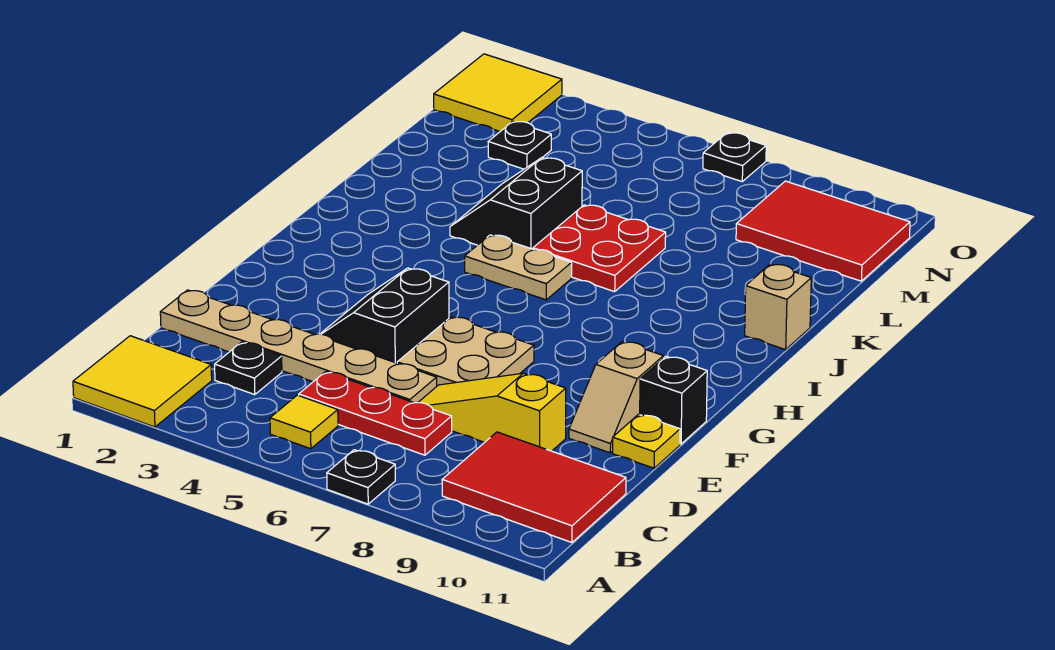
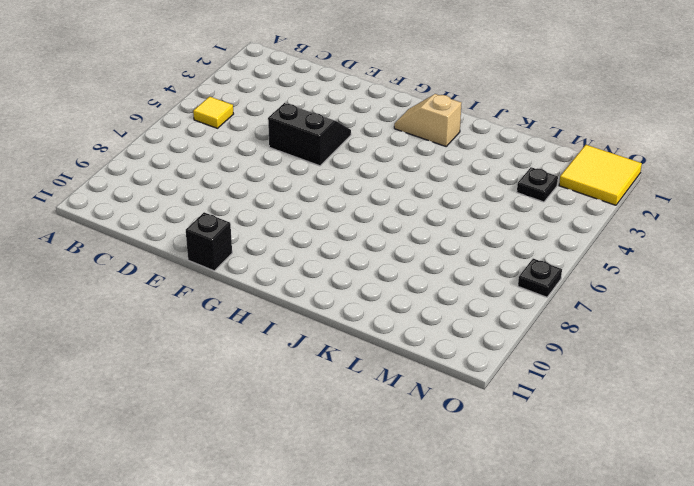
tan slope H2:I2 level 1 top I -> tan slope E10:F10 level 1 top F
none -> yellow tile A1:B2 level 1
none -> black plate A7 level 1
none -> red tile B9:C11 level 1

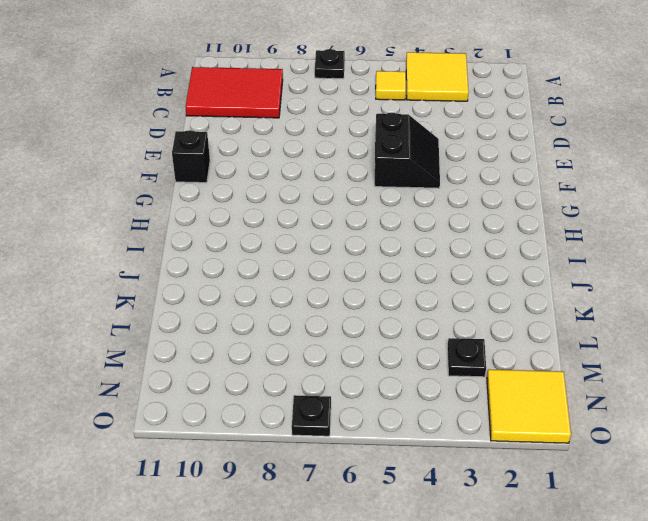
yellow tile A3:B4 level 1 -> yellow tile A1:B2 level 1
none -> black plate C3 level 1
none -> red plate C5:C7 level 1
none -> tan plate D1:D6 level 1

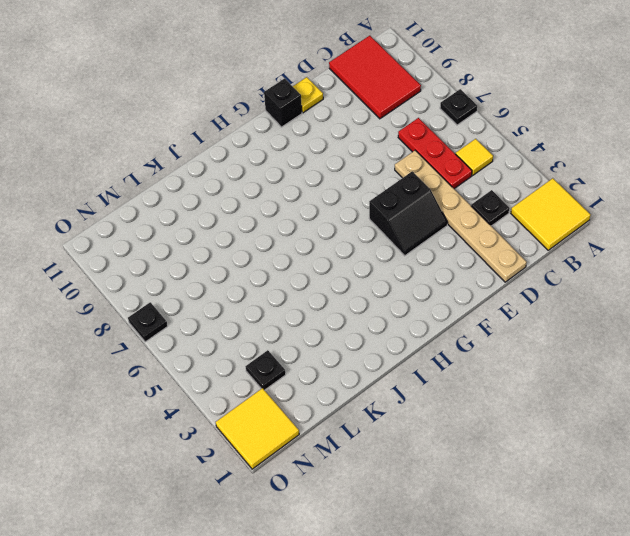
none -> yellow slope D7:D9 level 1 top 9
none -> tan plate E6:F7 level 1
none -> tan slope E10:F10 level 1 top F

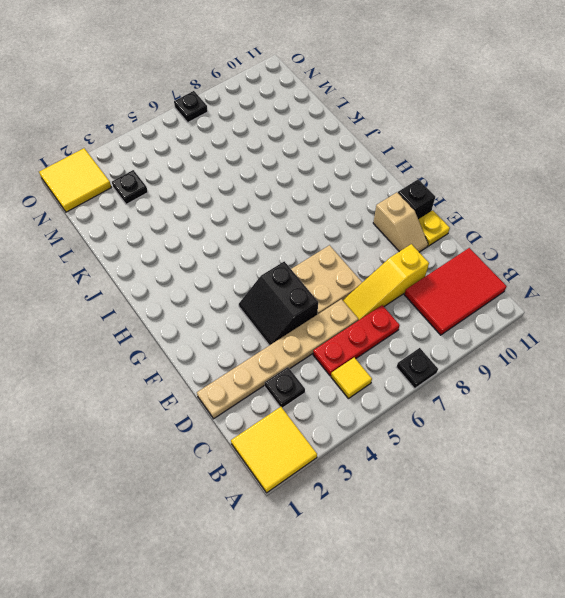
none -> tan plate I5:I6 level 1
none -> black slope J4:K5 level 1 top 5
none -> red plate J6:K7 level 1

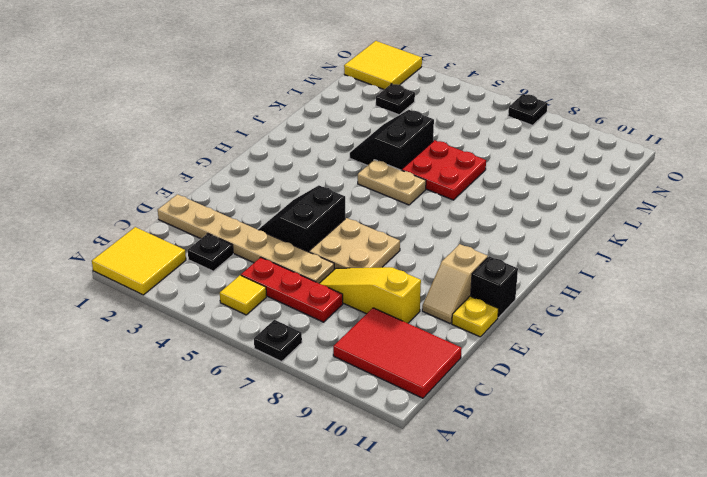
none -> tan brick J11 level 1
none -> red tile M9:N11 level 1

